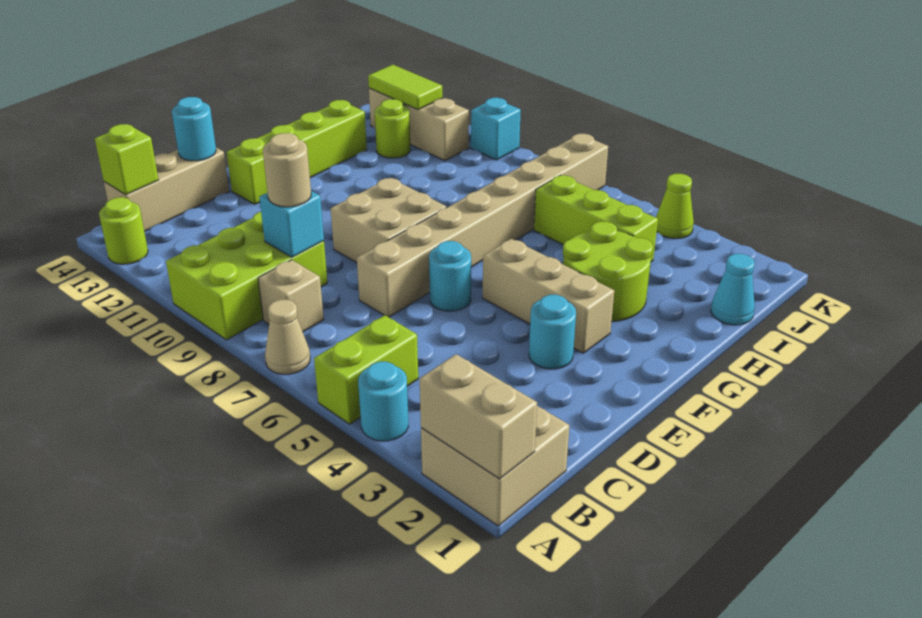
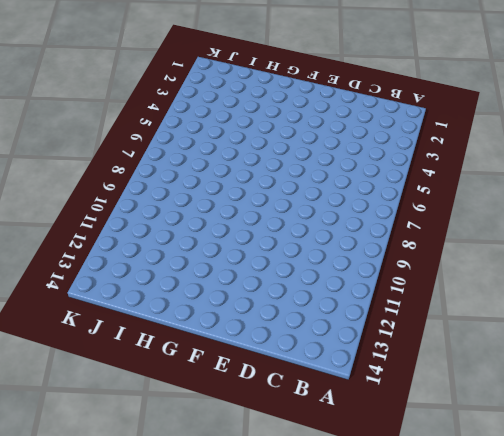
none -> tan brick A1:B2 level 1
none -> cyan round brick A4 level 1
none -> lime brick A5:B5 level 1

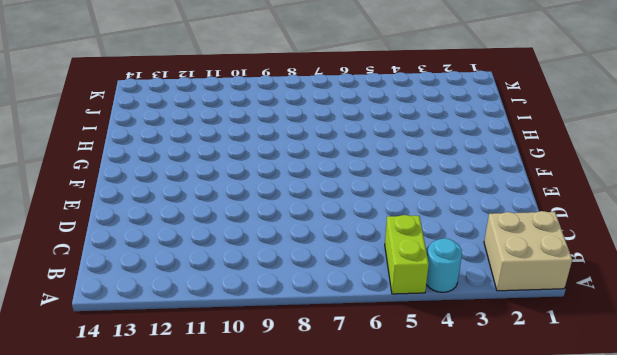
none -> tan cone A7 level 1
none -> lime brick A9:C10 level 1
none -> lime round brick A13 level 1

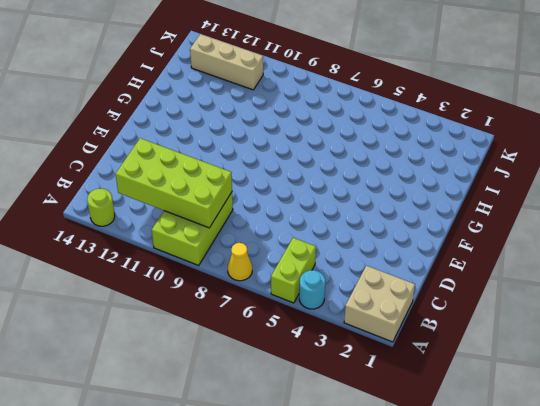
yellow cone A7 level 1 -> tan cone A7 level 1
lime brick B9:C12 level 2 -> cyan brick C9 level 2
none -> tan brick B8 level 1
none -> tan brick B14:D14 level 1
none -> tan brick D7:K7 level 1

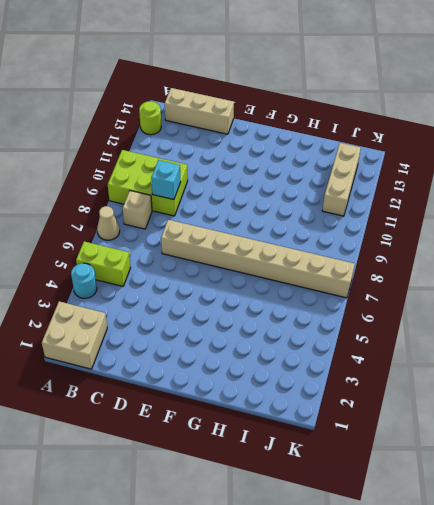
none -> cyan round brick E3 level 1
none -> cyan round brick E6 level 1
none -> tan brick E8:F9 level 1

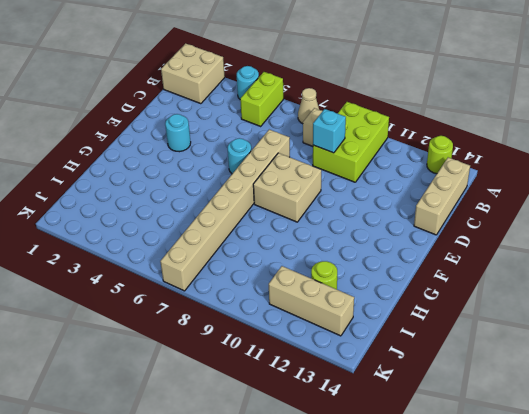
none -> lime brick E13:H13 level 1
none -> tan brick F3:F5 level 1
none -> lime round brick G3:H4 level 1

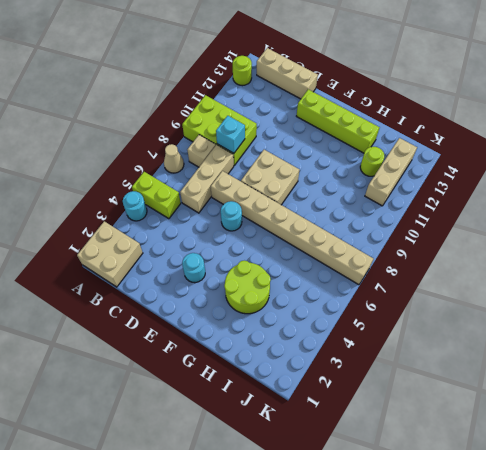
tan brick C6:C8 level 1 -> tan brick F3:F5 level 1
none -> cyan cone I1 level 1
none -> lime brick I4:I6 level 1
none -> lime cone K4 level 1

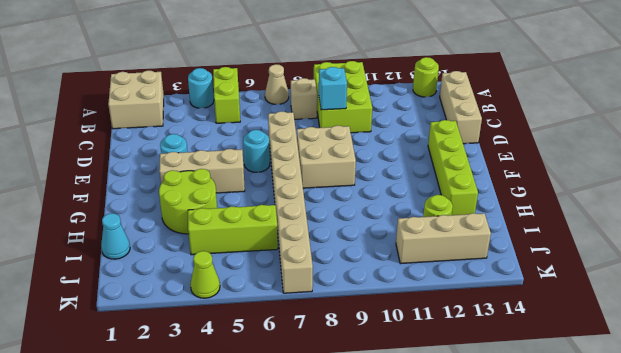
none -> cyan brick K10 level 1
none -> tan brick A1:A2 level 2
none -> lime brick B14 level 2

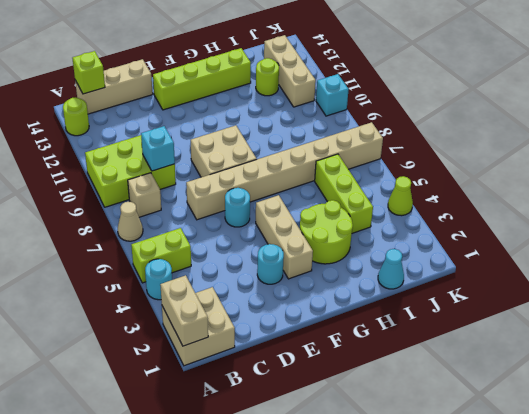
none -> cyan round brick D14 level 2
none -> lime tile J12:J13 level 2
none -> tan round brick C9 level 3

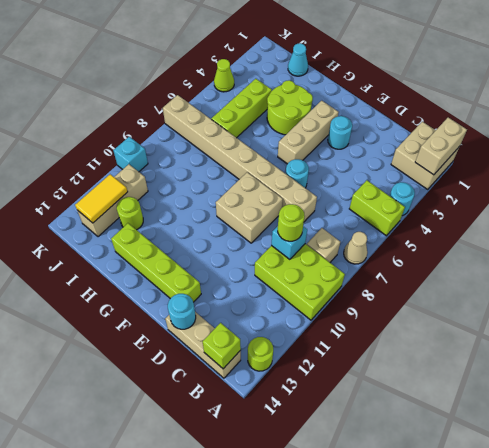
lime round brick C9 level 3 -> tan round brick C9 level 3
yellow tile J12:J13 level 2 -> lime tile J12:J13 level 2

